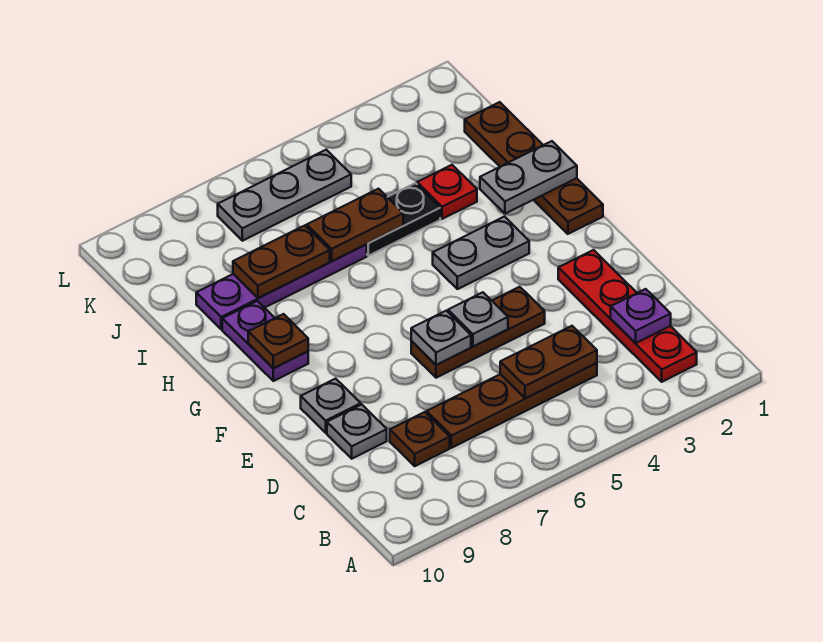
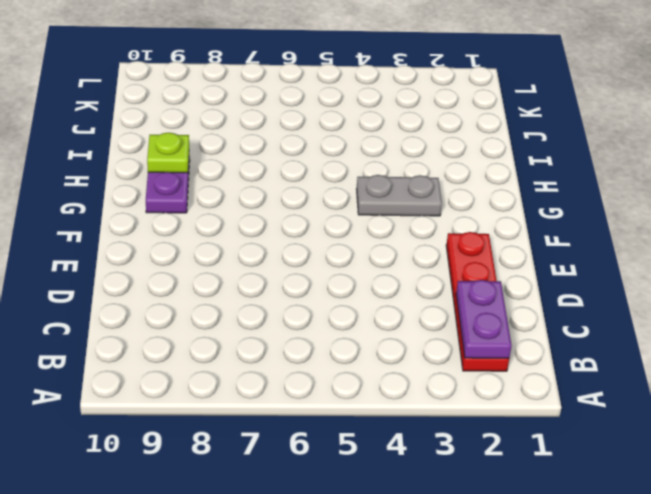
purple plate B2:C2 level 2 -> purple plate C2 level 2
lime plate H9 level 2 -> none
none -> brown plate C4:C7 level 1
none -> brown plate C8 level 1
none -> grey plate D9 level 1

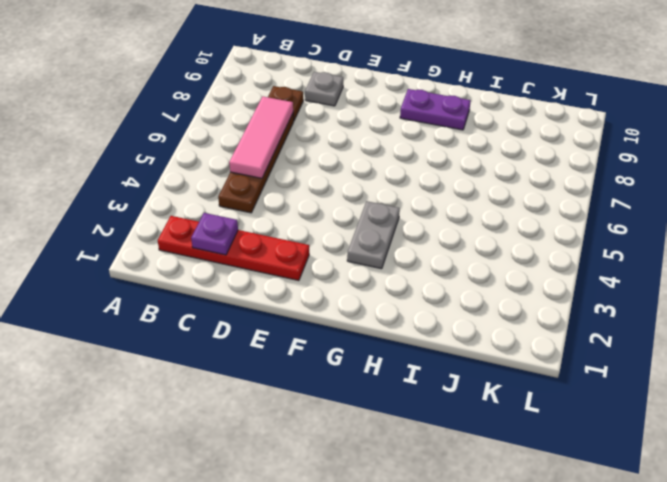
pink tile C5:C7 level 2 -> brown plate C4:C5 level 2
none -> brown plate E4:E6 level 1
none -> grey plate E9 level 1
none -> brown plate G1:J1 level 1

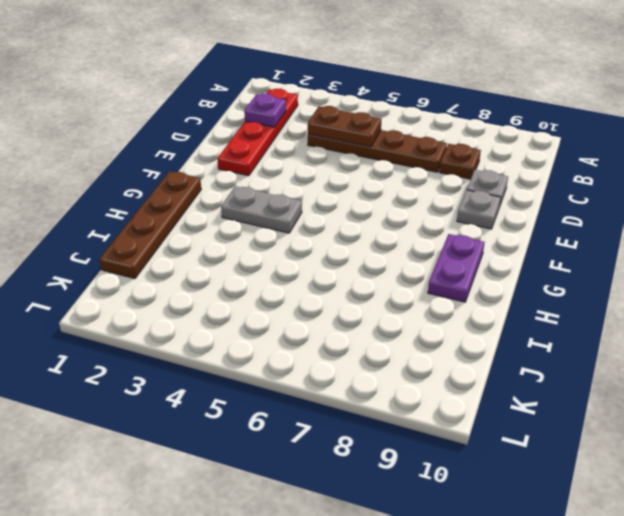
none -> brown plate E4:E6 level 1
none -> red plate I3 level 1
none -> black plate I4:I5 level 1

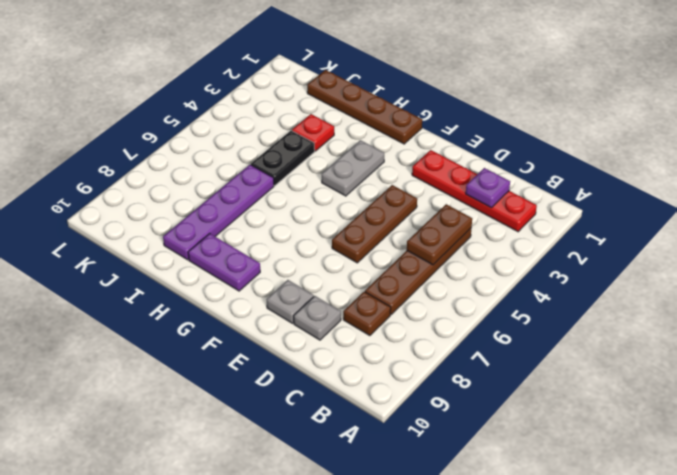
none -> grey plate K5:K7 level 1
none -> grey plate E5 level 2
none -> grey plate E6 level 2

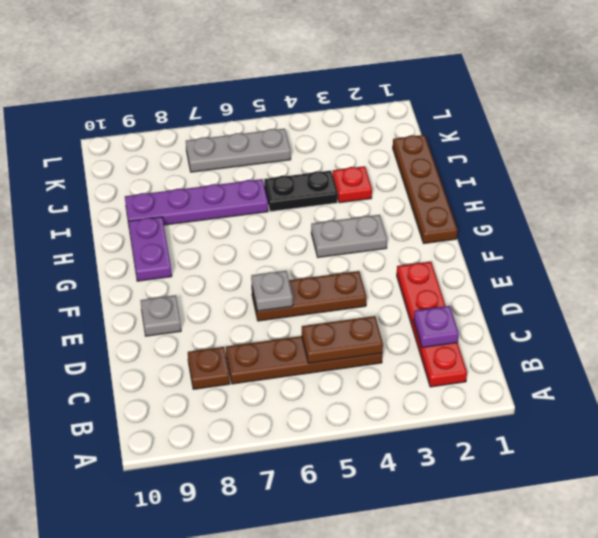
none -> grey plate D9 level 1
none -> grey plate E5 level 2
none -> brown plate G9 level 2

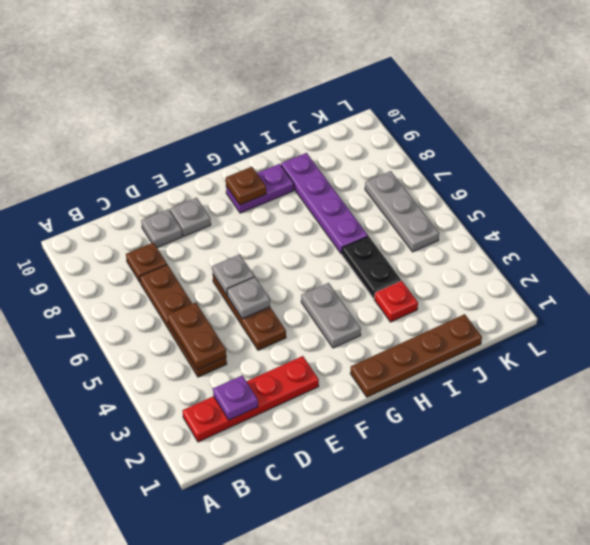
none -> grey plate H1:H2 level 2
none -> brown plate I5:I6 level 2
none -> brown plate I7:I8 level 2

